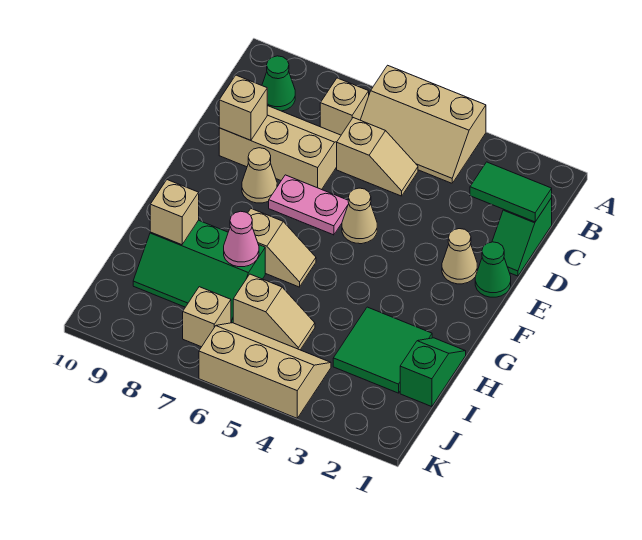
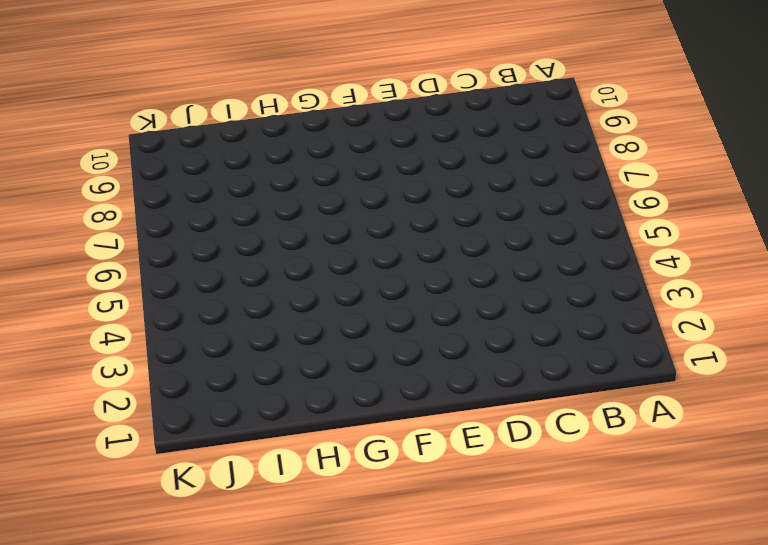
none -> tan slope A4:B6 level 1 top A
none -> tan brick B7 level 1
none -> green cone B9 level 1

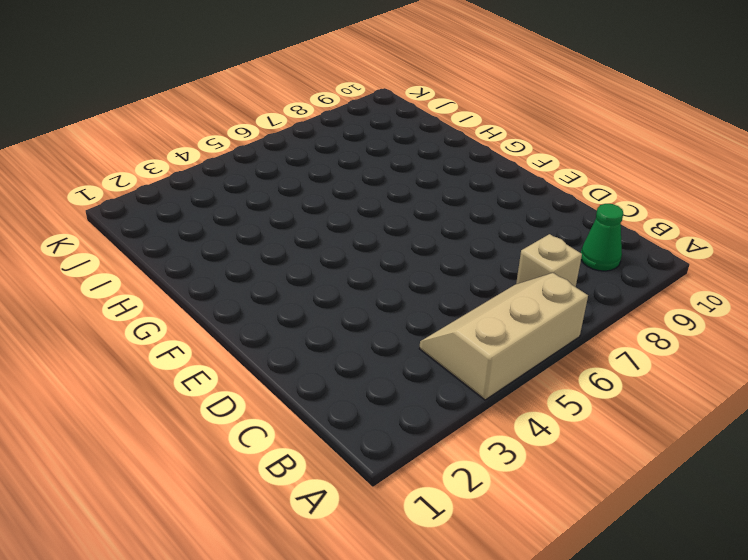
none -> green slope C1:D1 level 1 top C
none -> tan slope C5:C6 level 1 top 6
none -> tan slope C7:D9 level 1 top D

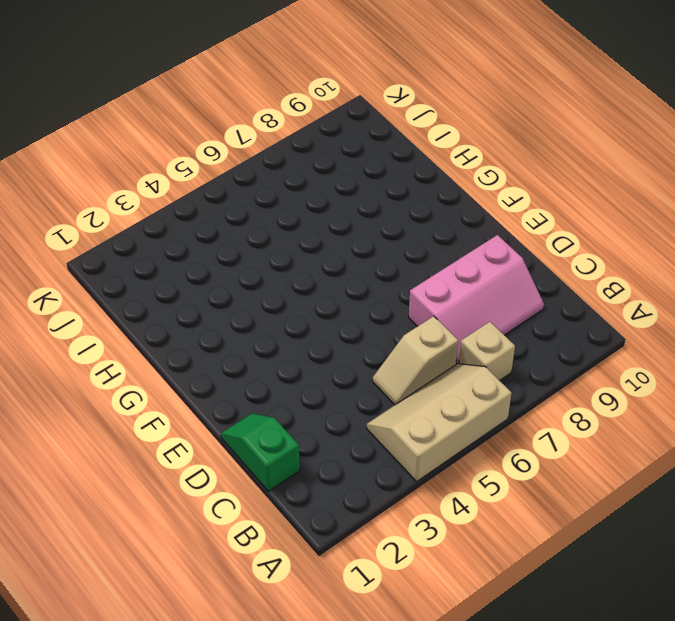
pink slope C7:D9 level 1 top D -> tan slope C7:D9 level 1 top D
none -> green cone B9 level 1
none -> green cone E1 level 1
none -> tan cone E2 level 1

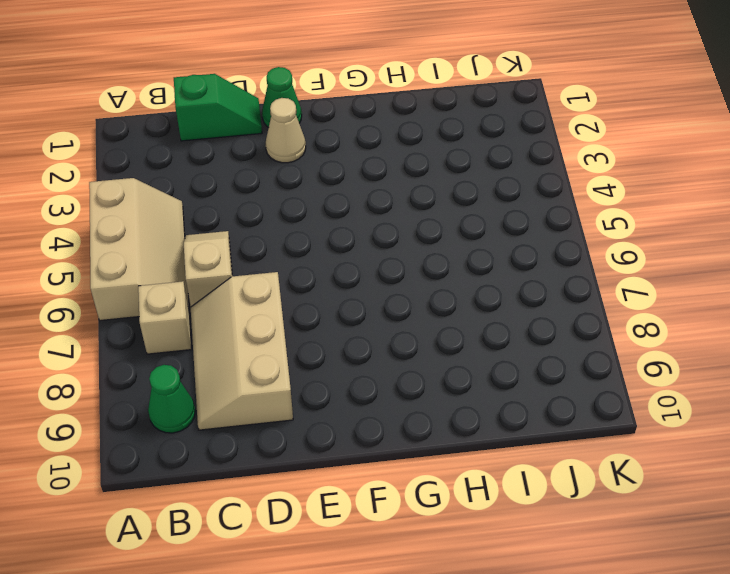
none -> tan cone E5 level 1
none -> pink plate E6:E7 level 1
none -> tan cone E8 level 1

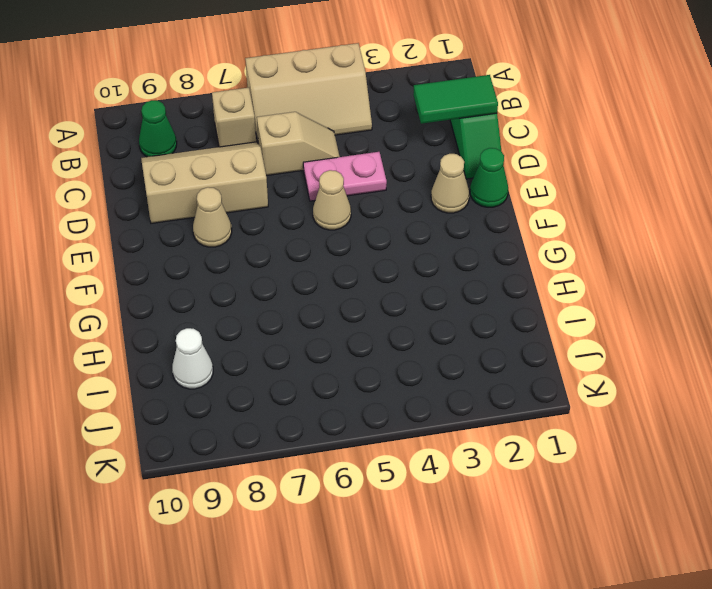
pink plate D4:D5 level 1 -> pink plate E6:E7 level 1
white cone I9 level 1 -> green slope H7:I9 level 1 top H
none -> tan slope G6:G7 level 1 top 7
none -> green slope H1:I1 level 1 top I
none -> green tile H2:I3 level 1

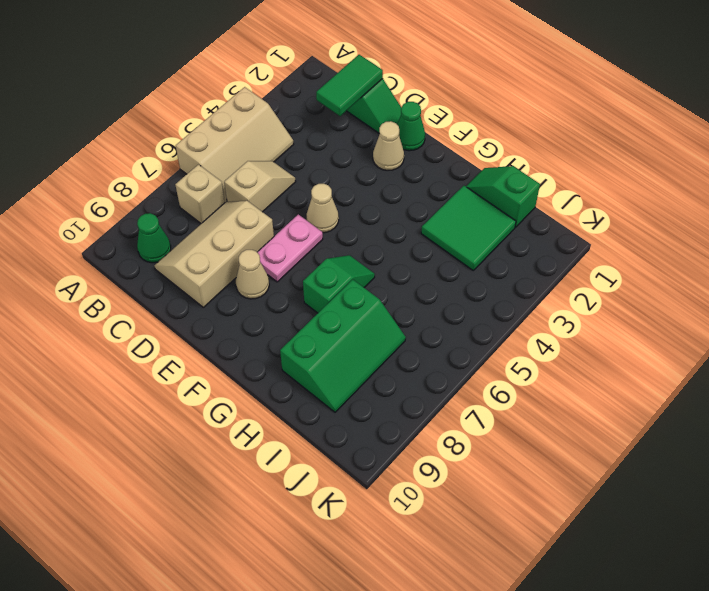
green slope G6:G7 level 1 top 7 -> tan slope G6:G7 level 1 top 7
none -> tan slope I5:I6 level 1 top 6
none -> tan slope J4:K6 level 1 top K
none -> tan brick J7 level 1

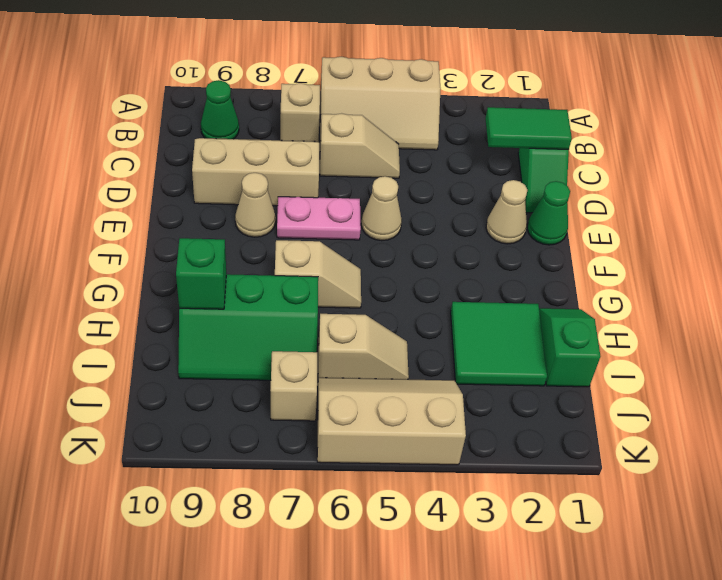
green brick H9 level 2 -> tan brick H9 level 2
none -> tan brick D9 level 2
none -> pink cone H7 level 2

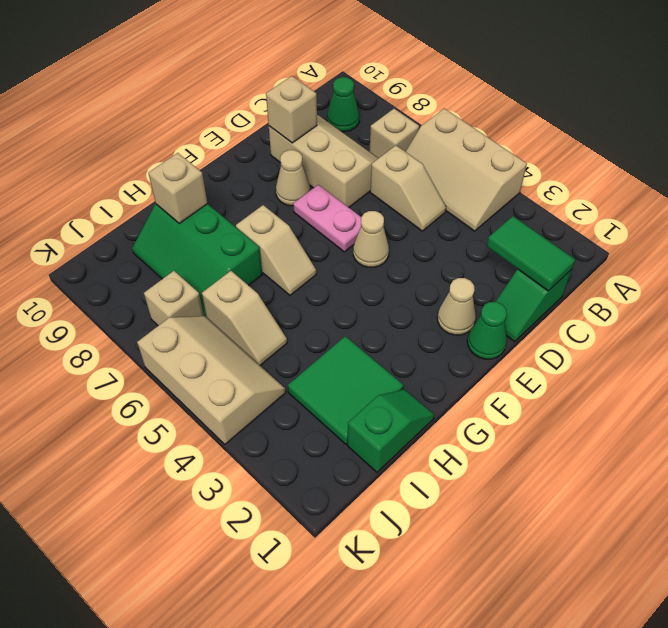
none -> pink cone H7 level 2

